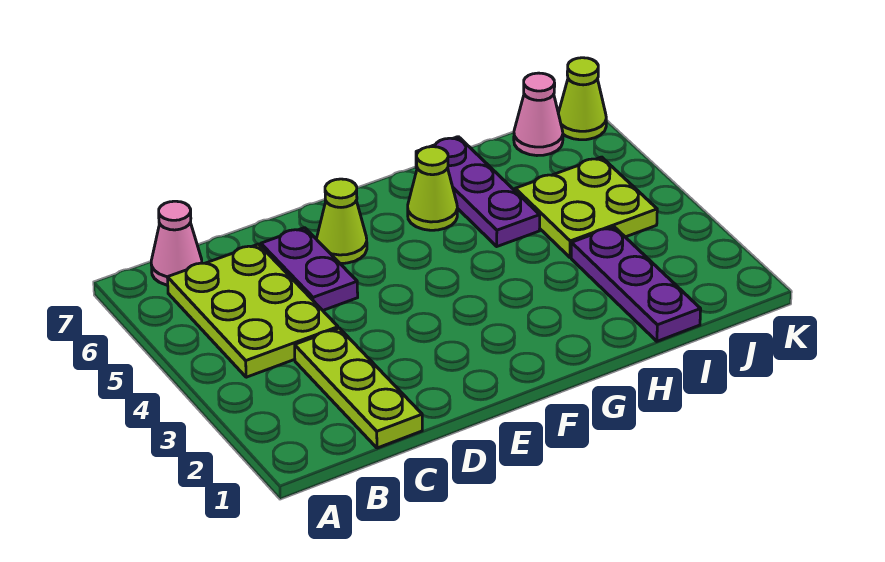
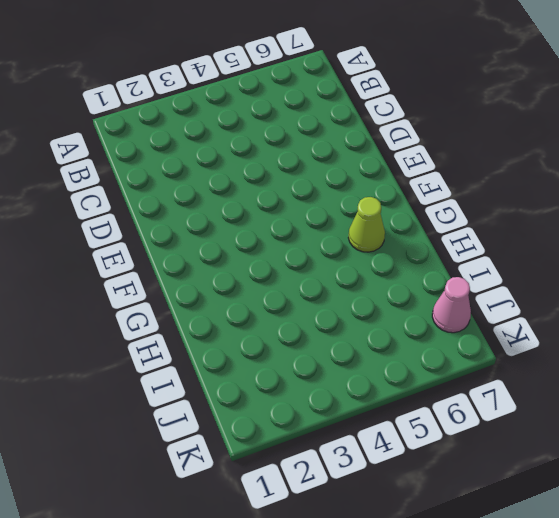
none -> lime plate B4:C6 level 1
none -> pink cone B7 level 1

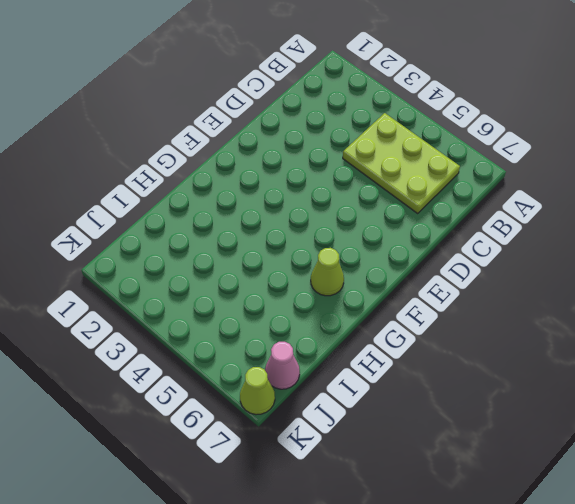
none -> pink cone B7 level 1
none -> lime plate C1:C3 level 1

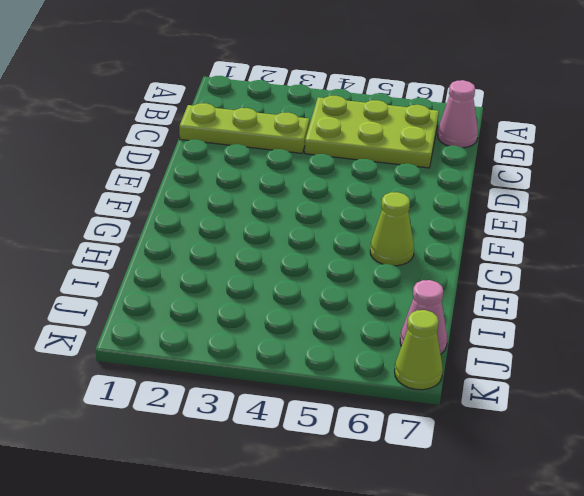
none -> purple plate D5:D6 level 1
none -> lime cone E6 level 1

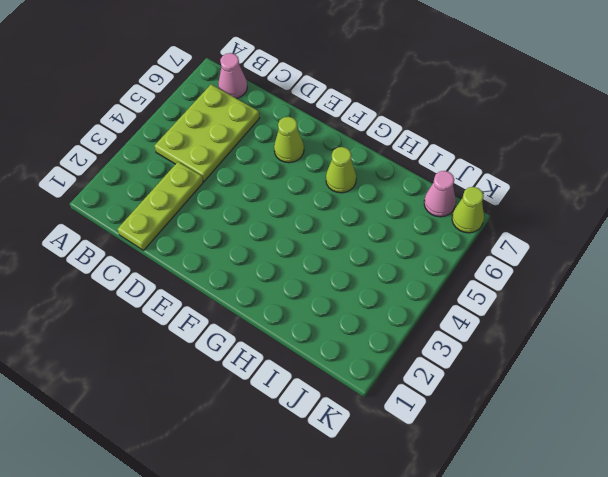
none -> purple plate D5:D6 level 1
none -> purple plate H5:H7 level 1

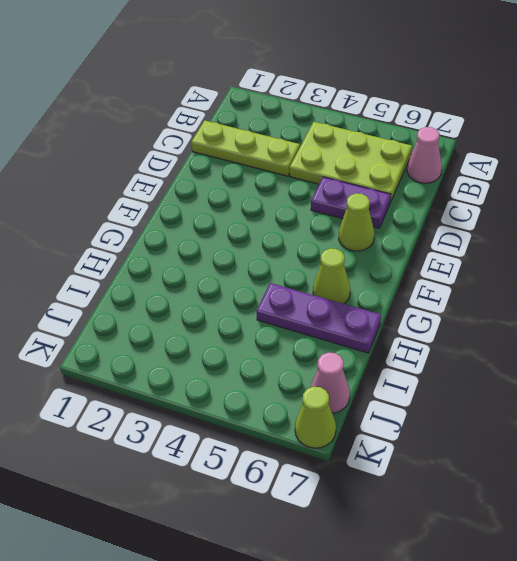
none -> purple plate I1:I3 level 1
none -> lime plate I4:J5 level 1

